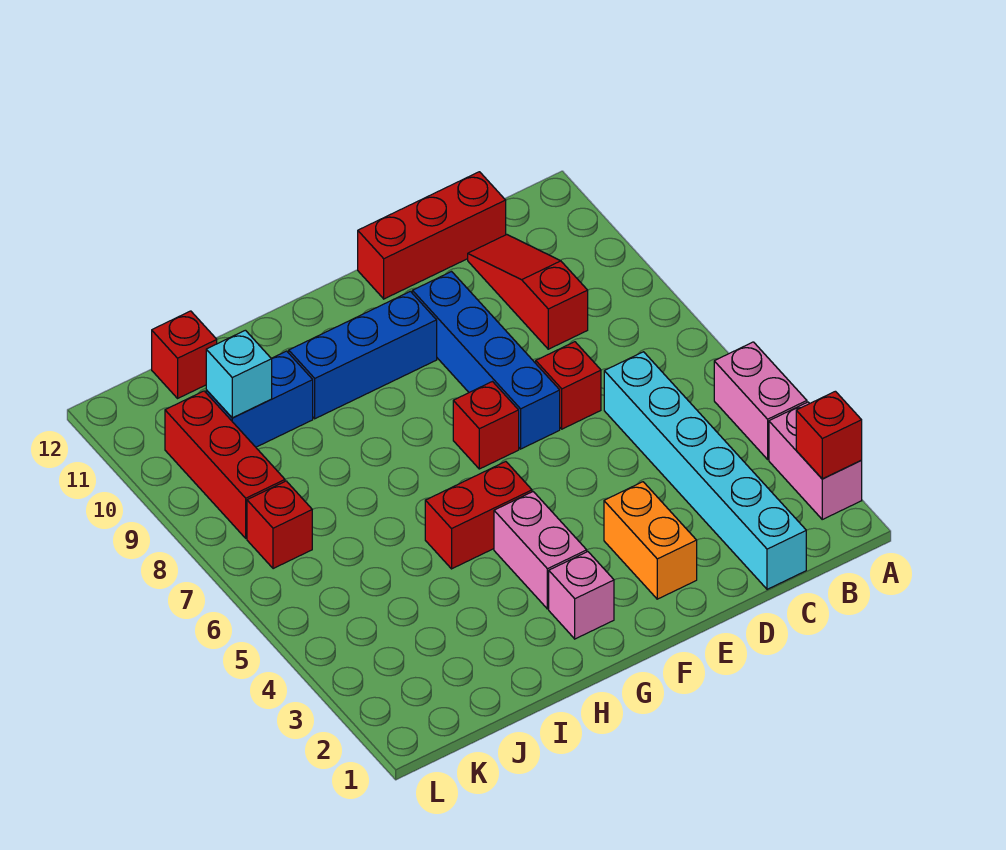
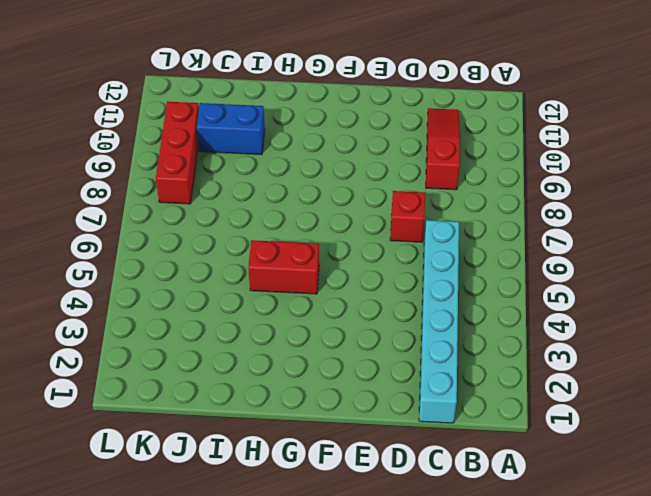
none -> pink brick A2:A3 level 1
none -> pink brick A4:A5 level 1
none -> red brick C12:E12 level 1

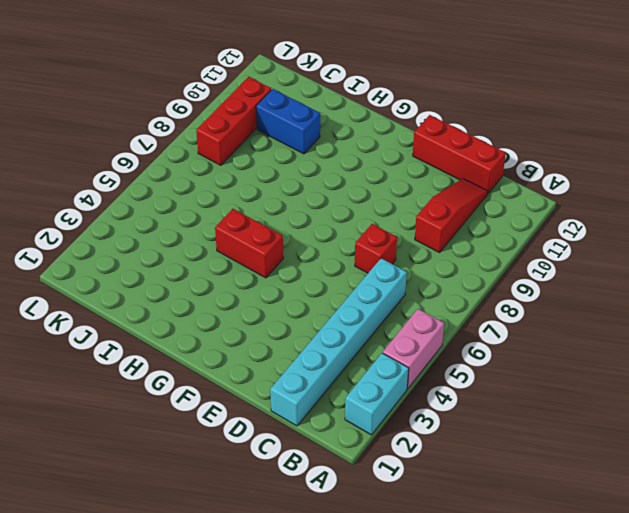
cyan brick A2:A3 level 1 -> pink brick A2:A3 level 1
none -> orange brick E2:E3 level 1
none -> blue brick E7:E10 level 1
none -> red brick F7 level 1

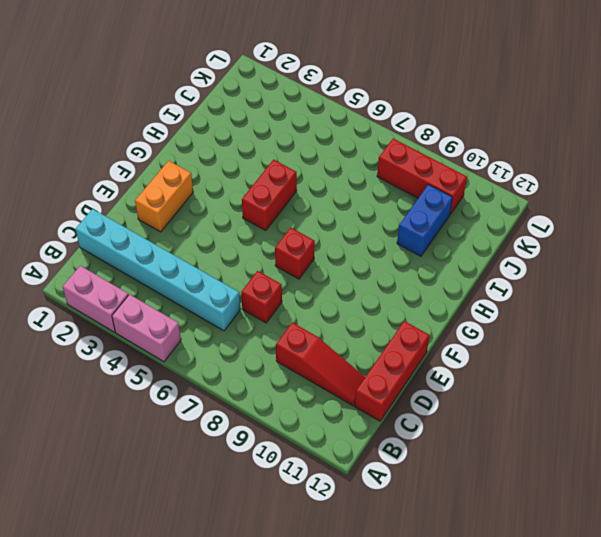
orange brick E2:F2 level 1 -> orange brick E2:E3 level 1
none -> blue brick E7:E10 level 1
none -> blue brick F10:H10 level 1
none -> pink brick G2 level 1

